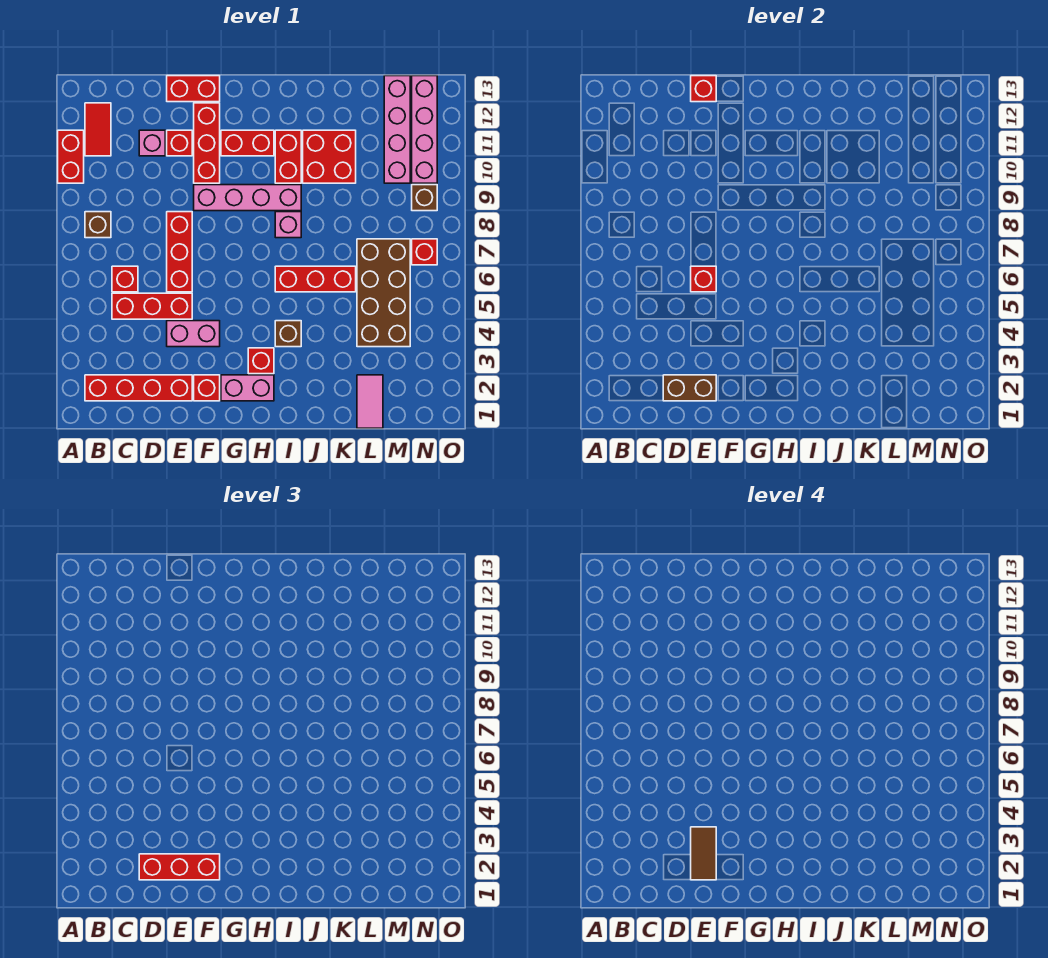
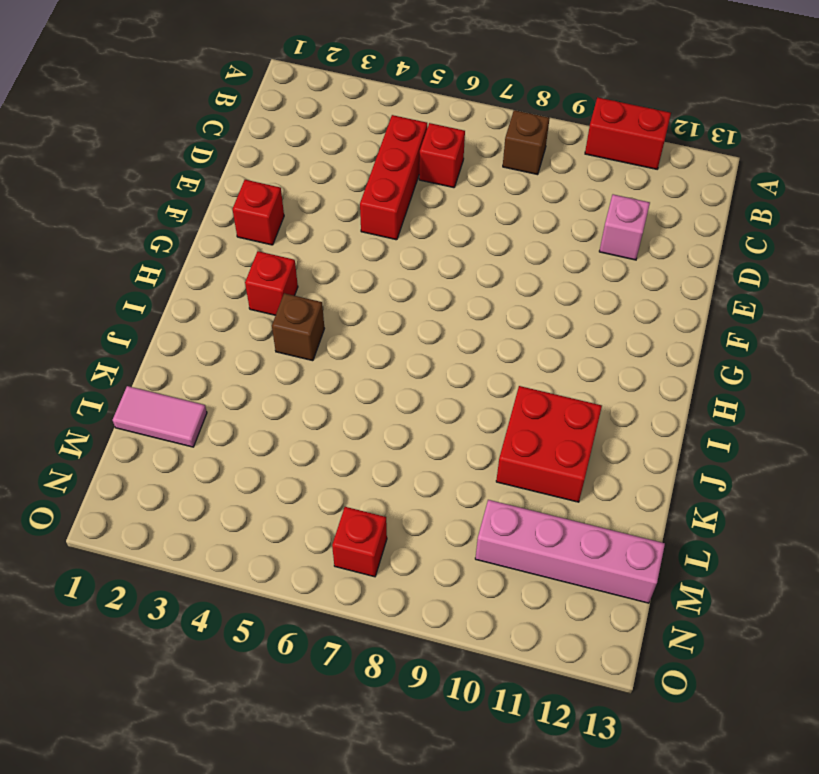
none -> red brick B2:E2 level 1
none -> red tile B11:B12 level 1
none -> pink brick E4:F4 level 1
none -> red brick E6:E8 level 1

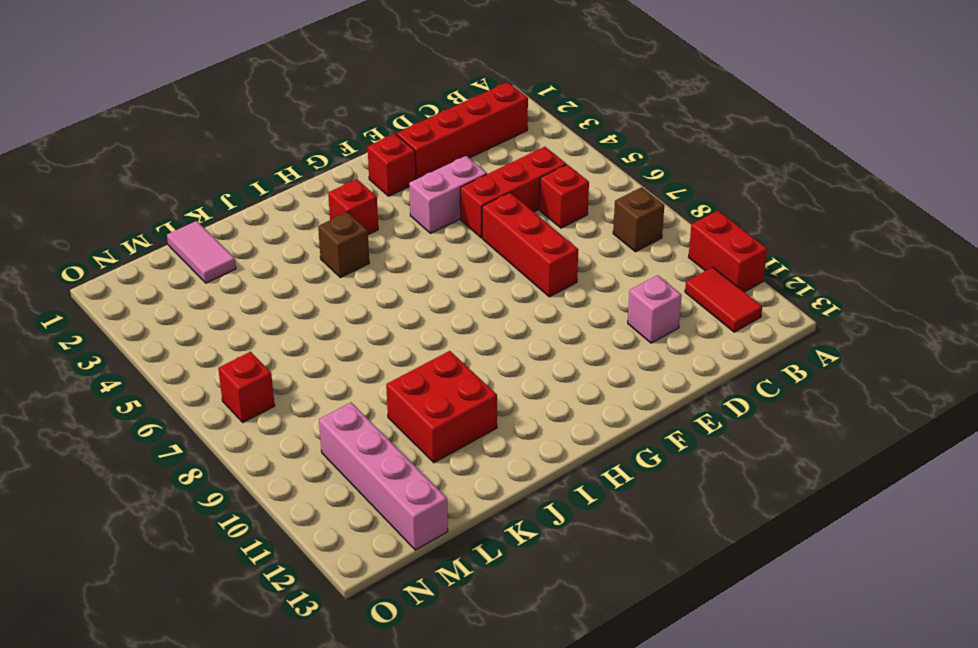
none -> red brick E11 level 1
none -> red brick E13:F13 level 1
none -> pink brick F9:I9 level 1
none -> red brick F10:F12 level 1

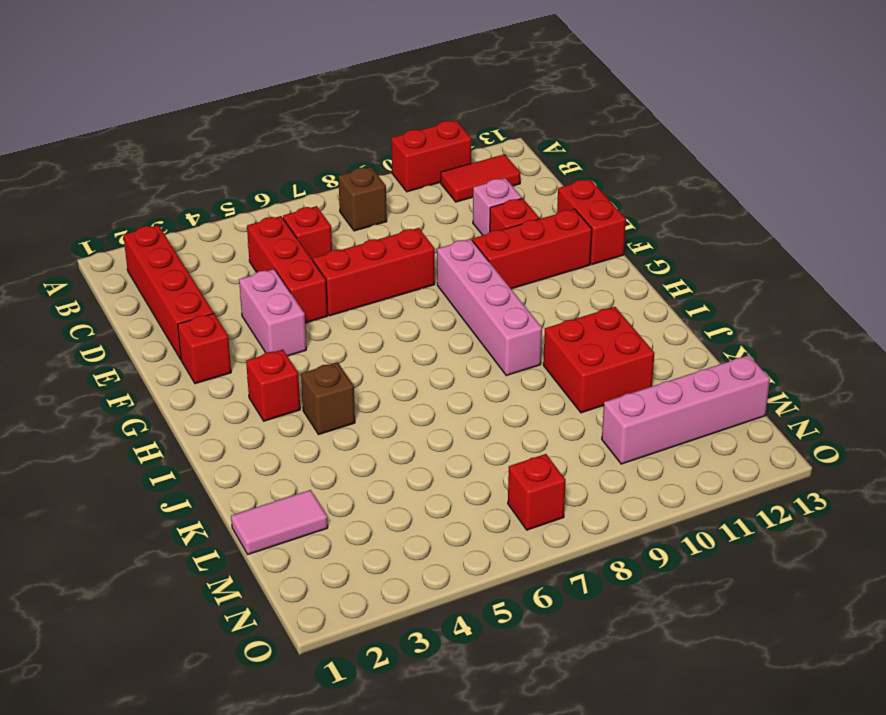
none -> pink brick G2:H2 level 1
none -> red brick G11:H11 level 1
none -> red brick I6:K6 level 1
none -> pink brick I8 level 1

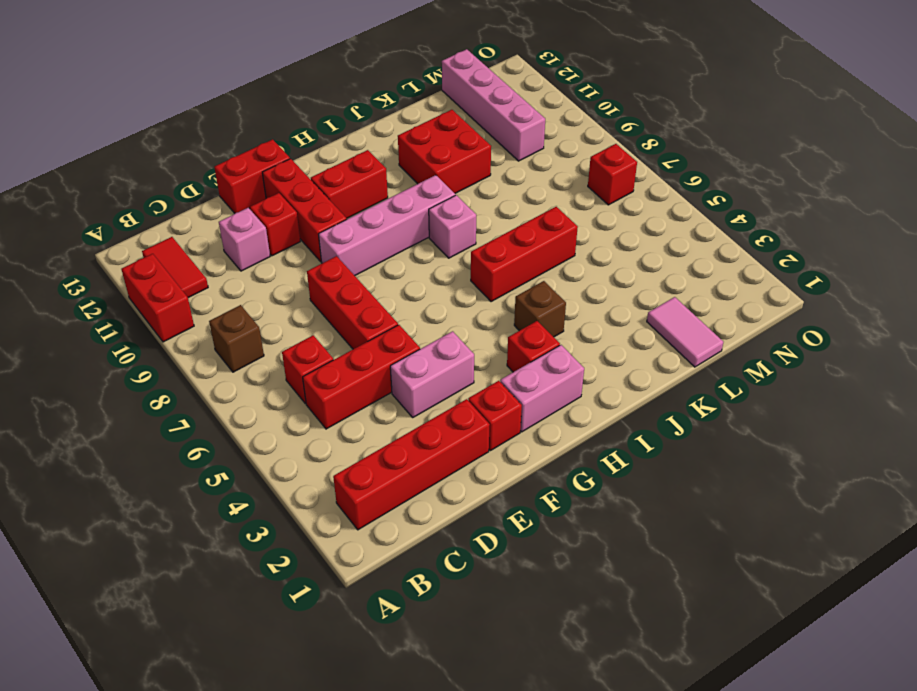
none -> red brick I10:I11 level 1
none -> brown brick L4:M7 level 1
none -> brown brick N9 level 1
none -> pink brick N10:N13 level 1

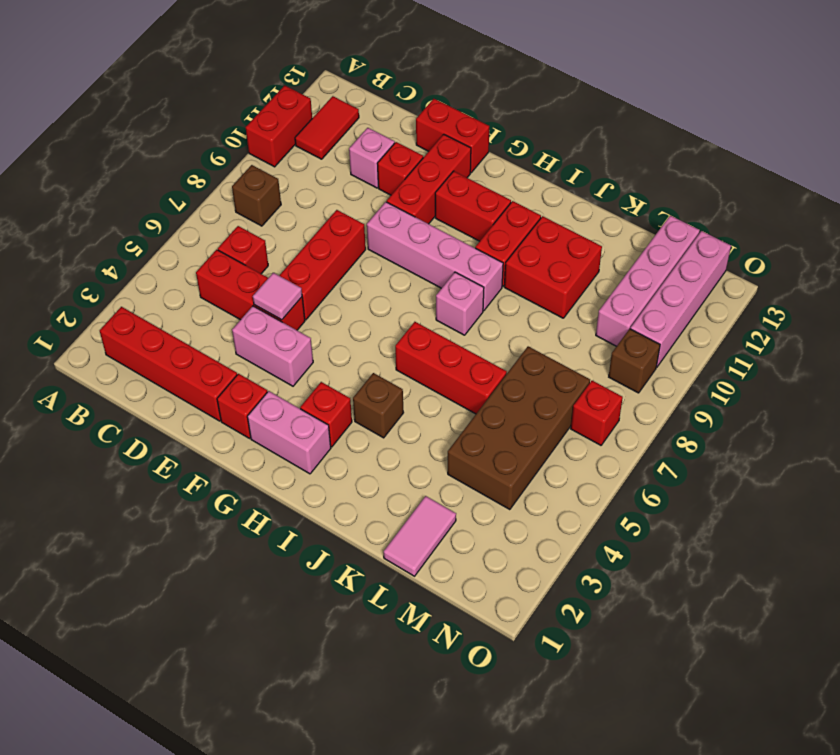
pink tile E5 level 2 -> none
none -> brown brick D2:E2 level 2
none -> red brick E6 level 2
none -> red brick E13 level 2
none -> red brick D2:F2 level 3

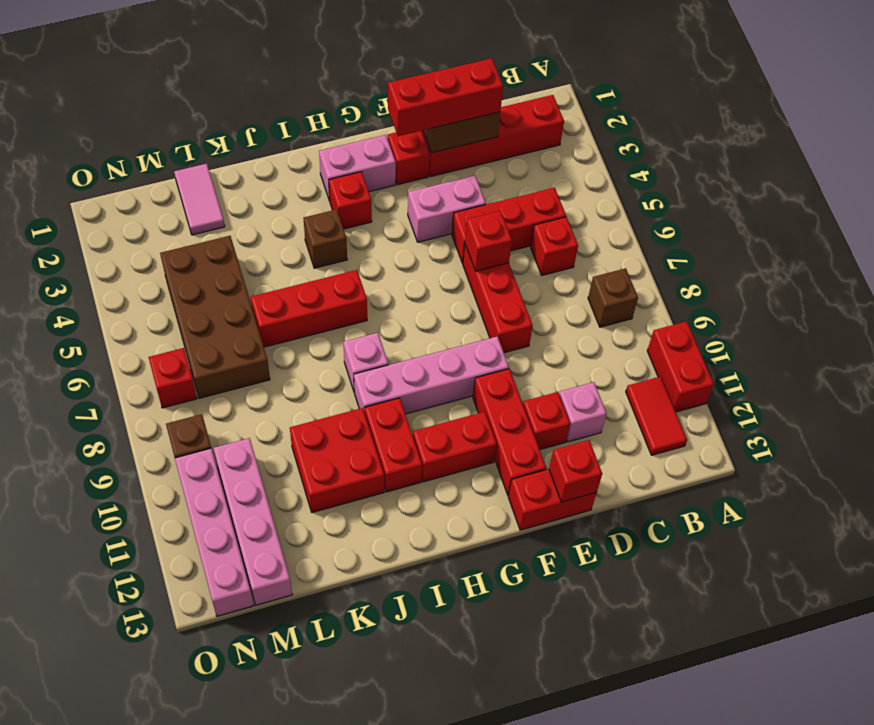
none -> brown tile E2:E3 level 4

